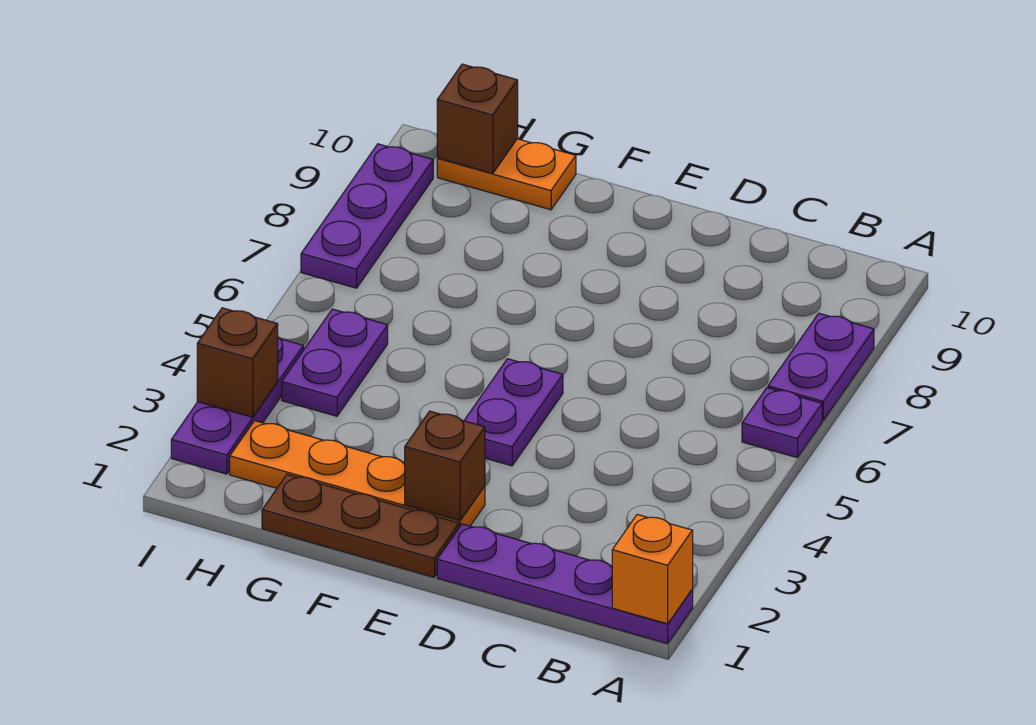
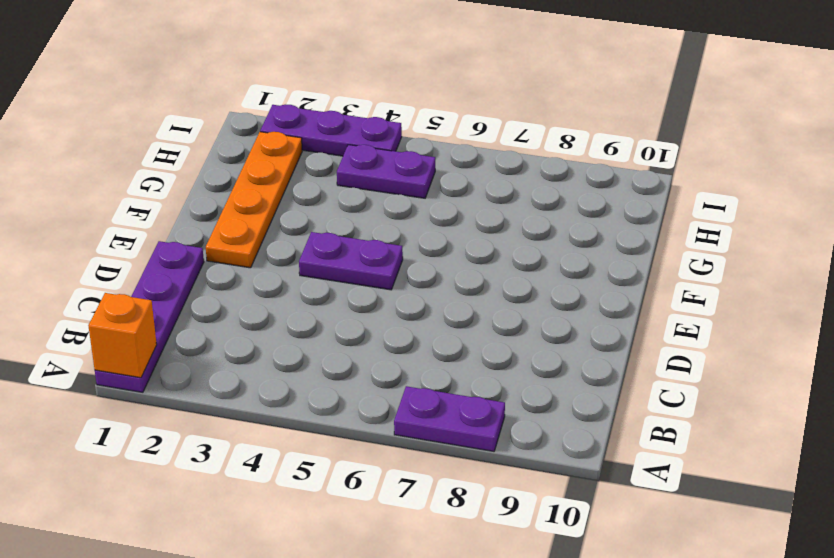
none -> purple plate A6 level 1
none -> brown plate E1:G1 level 1
none -> orange plate G10:H10 level 1

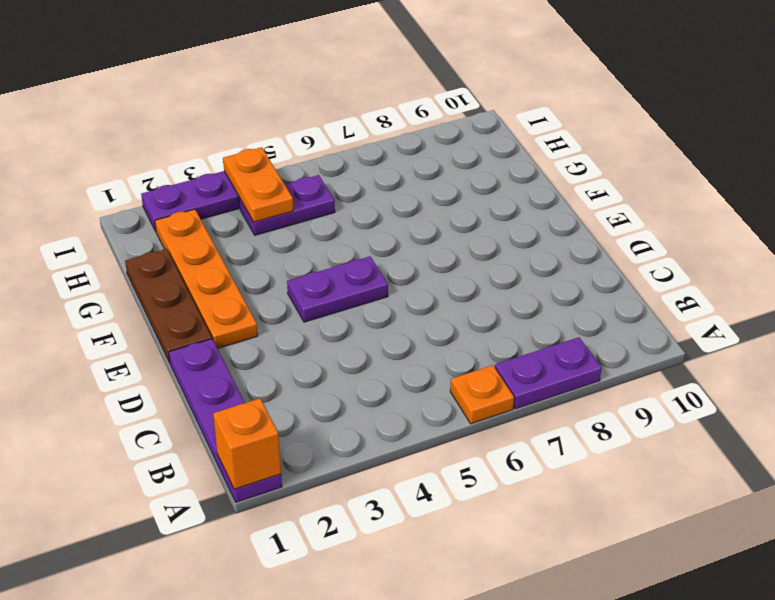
orange plate A6 level 1 -> purple plate A6 level 1
orange plate H4:I4 level 2 -> orange plate G10:H10 level 1
none -> purple plate I7:I9 level 1
none -> brown brick E2 level 2
none -> brown brick H10 level 2

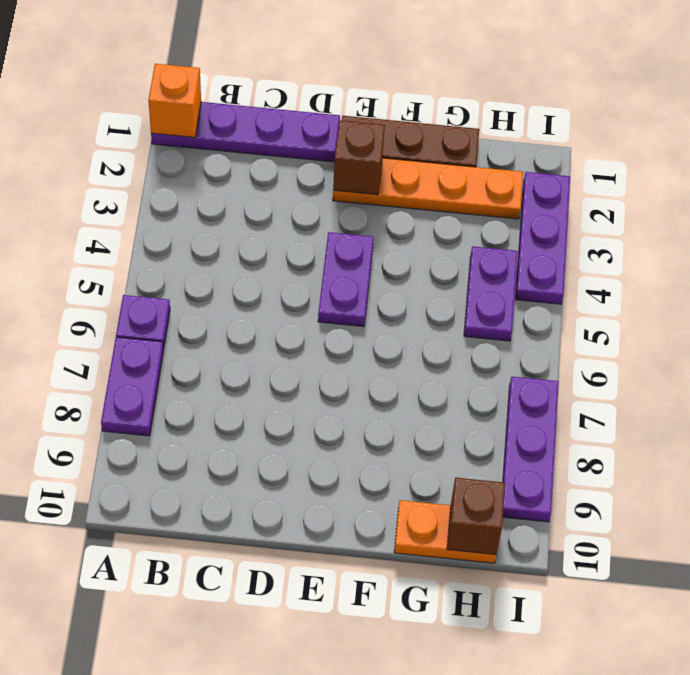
none -> brown brick I3 level 2

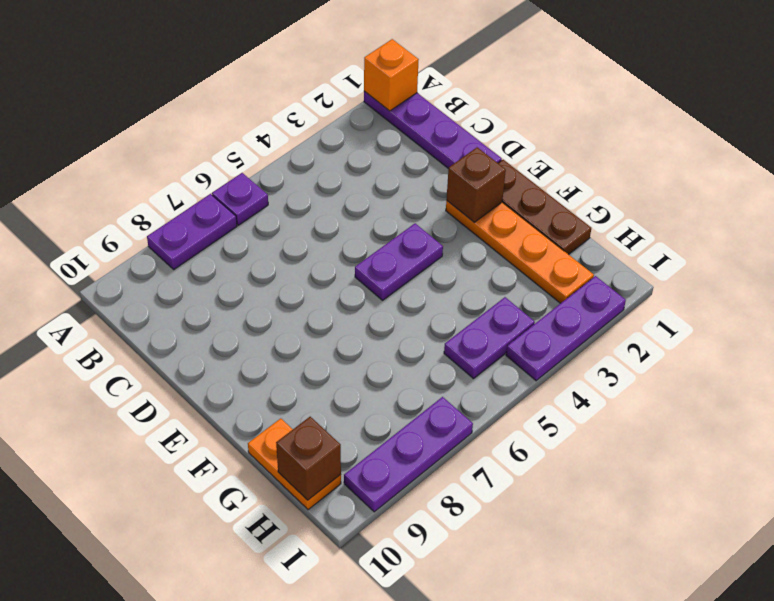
none -> brown brick I3 level 2

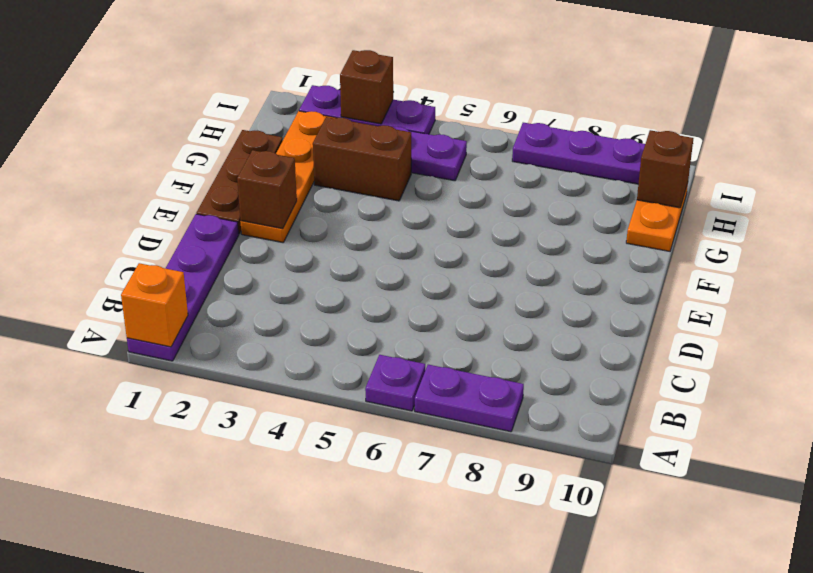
brown brick G3:G4 level 1 -> none
none -> purple plate E4:E5 level 1

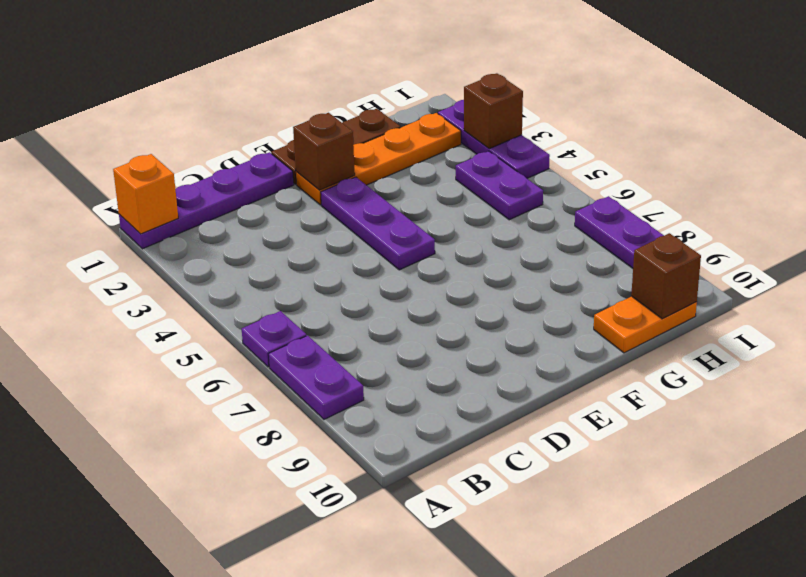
purple plate E3:E5 level 1 -> purple plate E4:E5 level 1

